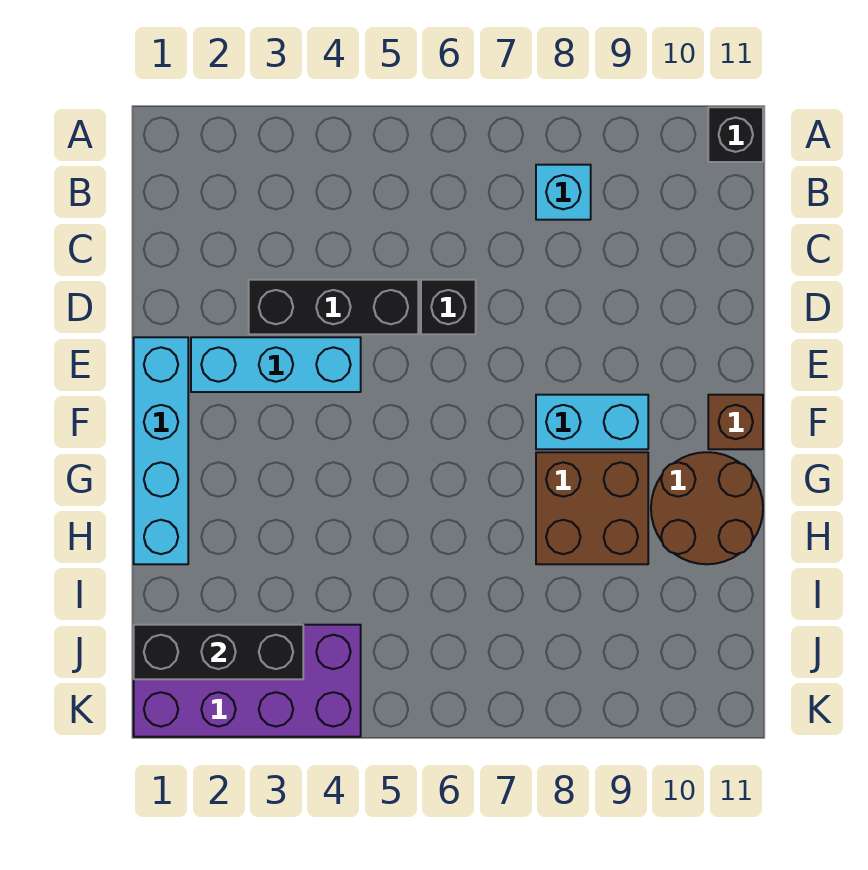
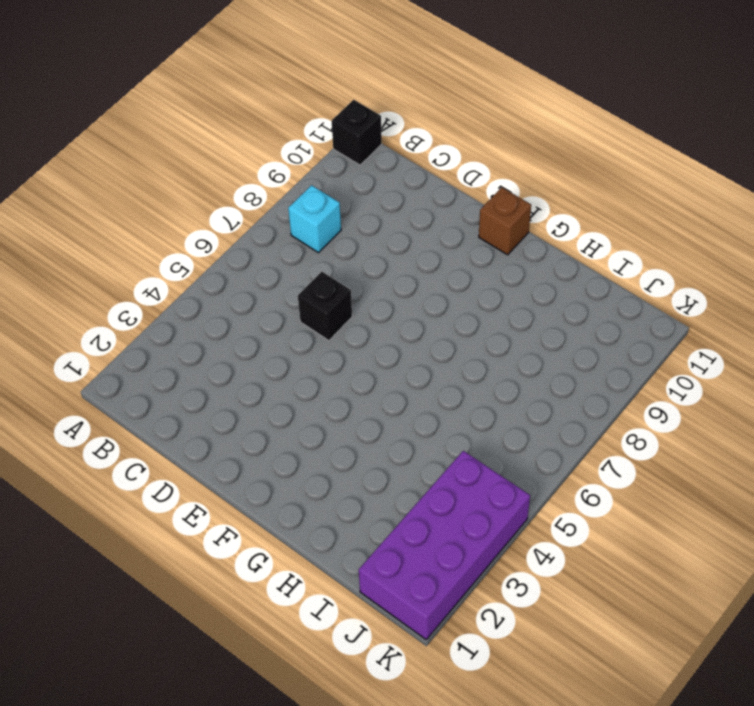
none -> black brick D3:D5 level 1
none -> cyan brick E1:H1 level 1
none -> cyan brick E2:E4 level 1

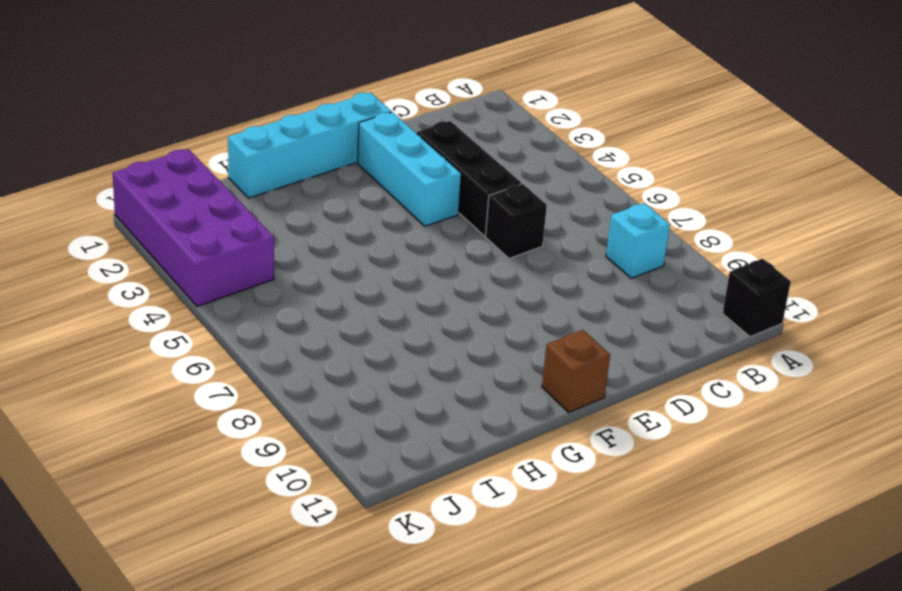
none -> cyan brick F8:F9 level 1
none -> brown brick G8:H9 level 1
none -> brown round brick G10:H11 level 1

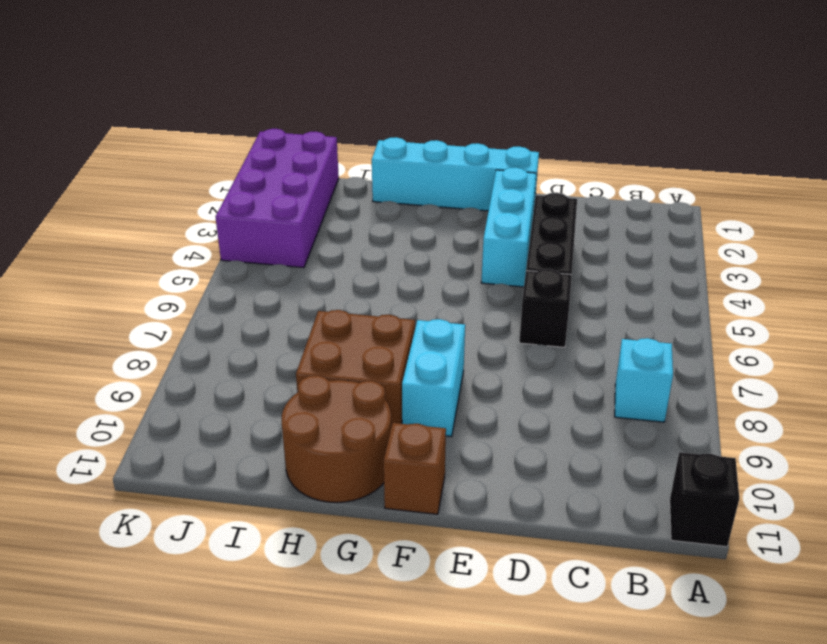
none -> black brick J1:J3 level 2

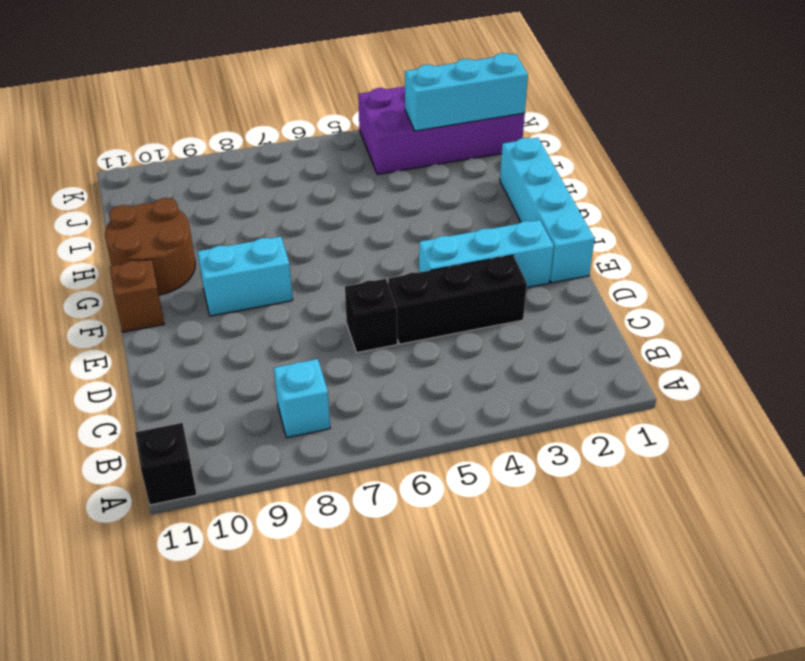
cyan brick J1:J3 level 2 -> black brick J1:J3 level 2
none -> brown brick G8:H9 level 1

